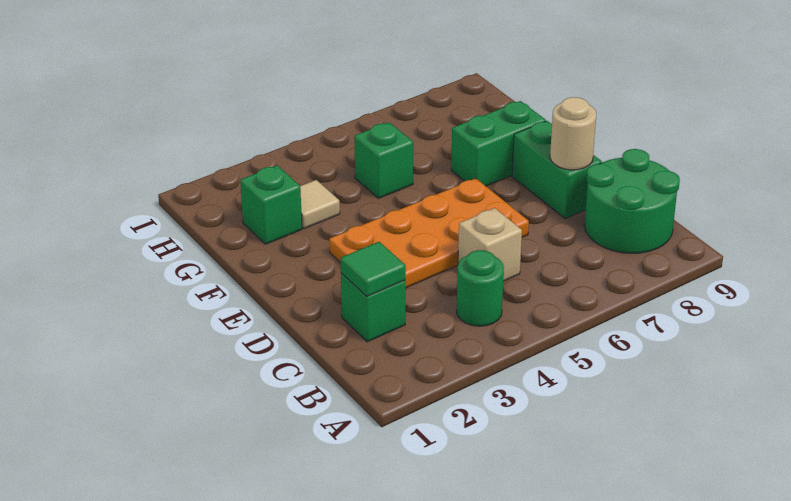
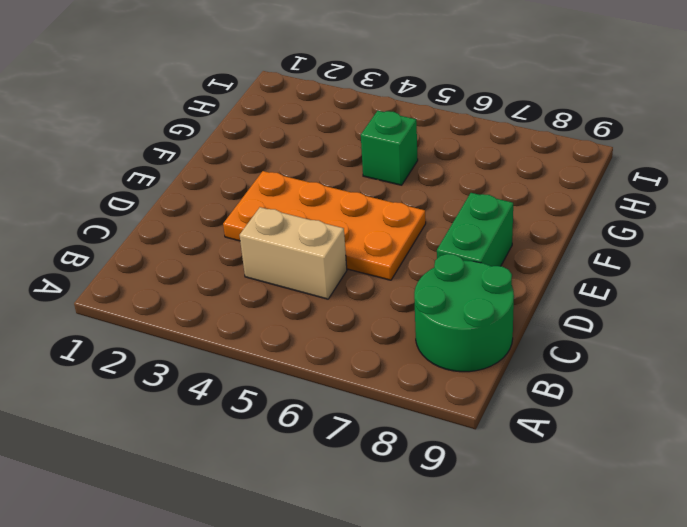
tan brick C4:C5 level 1 -> tan brick C5 level 1
none -> green round brick B4 level 1
none -> green brick C2 level 1
none -> green brick F7:F8 level 1

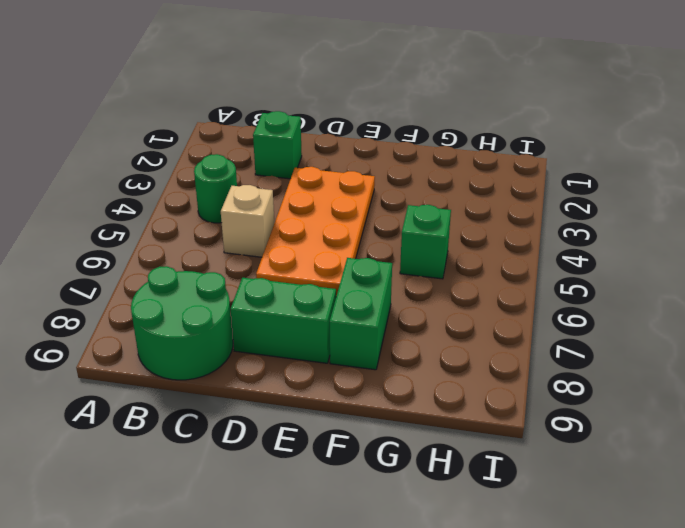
none -> green brick G2 level 1
none -> tan tile G3 level 1
none -> green tile C2 level 2

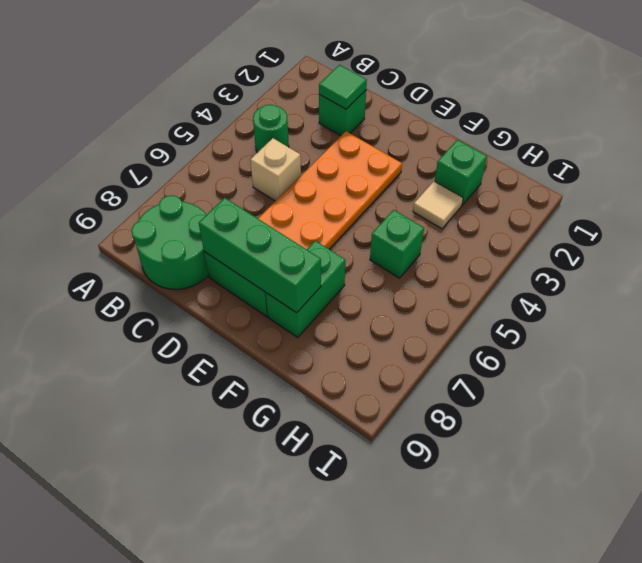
green brick D8:F8 level 2 -> tan round brick D8 level 2

